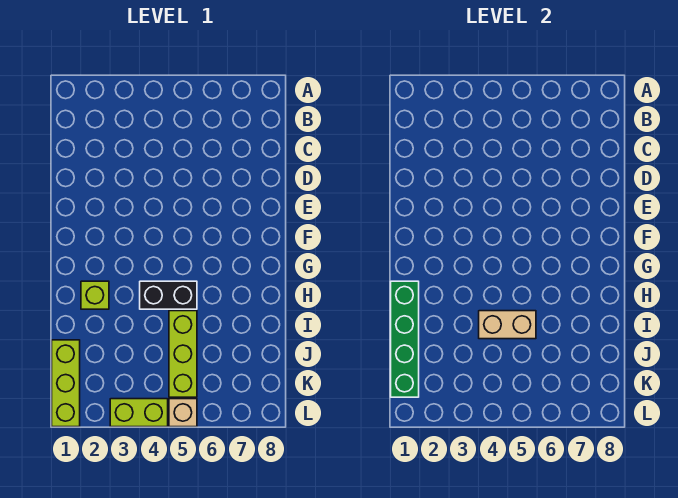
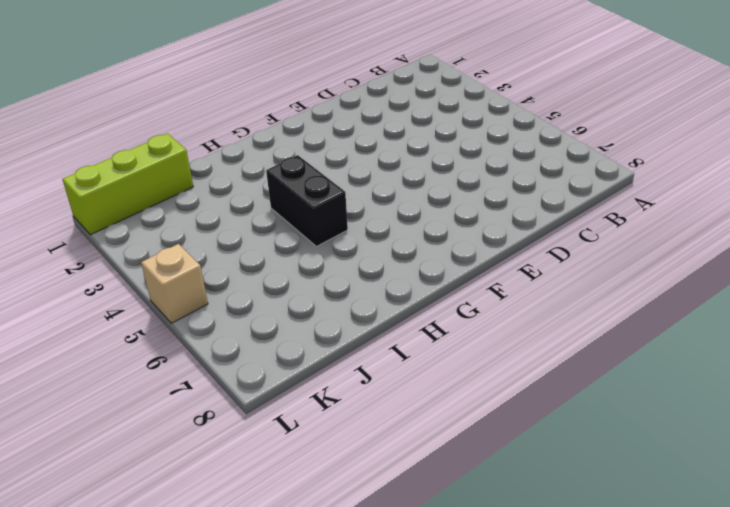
none -> lime brick H2 level 1
none -> lime brick I5:K5 level 1

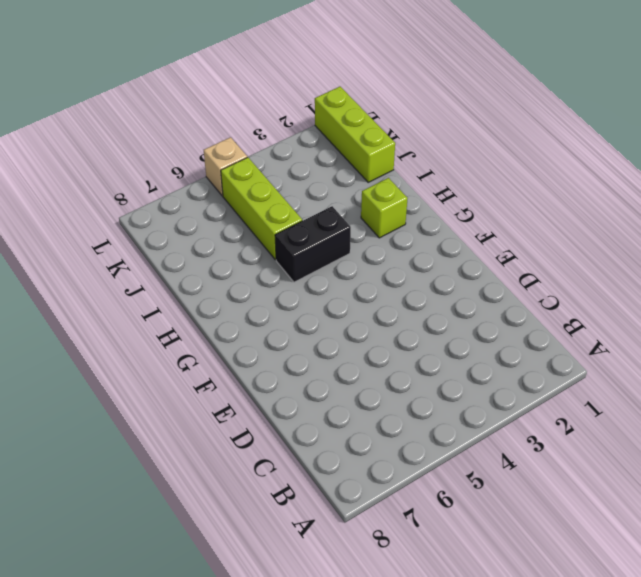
none -> lime brick L3:L4 level 1
none -> green brick H1:K1 level 2

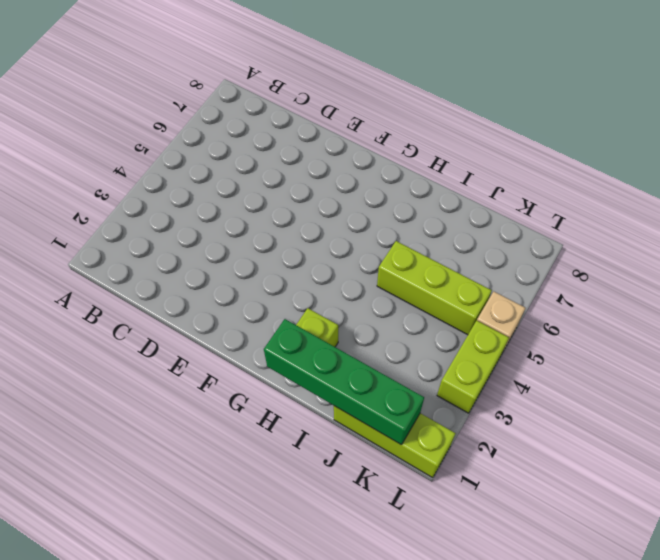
none -> black brick H4:H5 level 1
none -> tan brick I4:I5 level 2

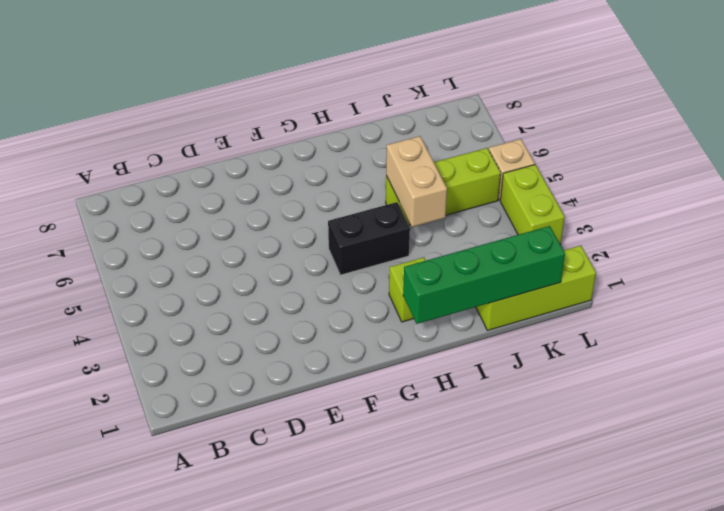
black brick G4:H4 level 1 -> black brick H4:H5 level 1

